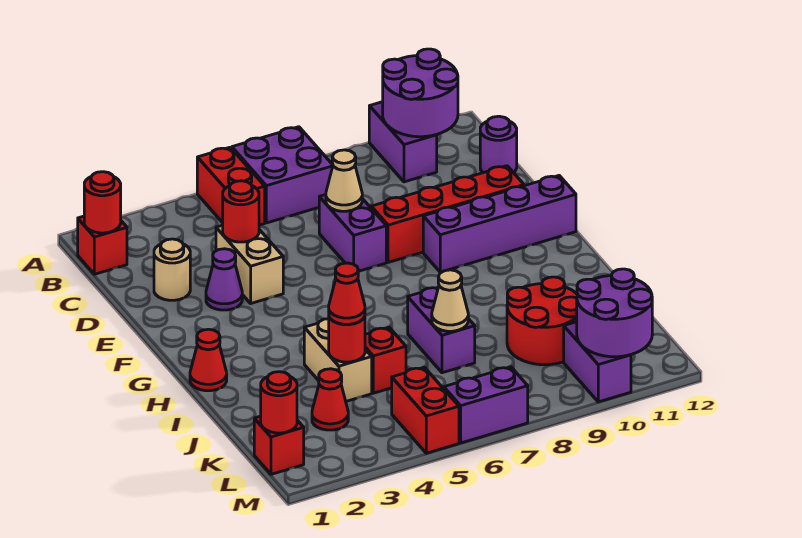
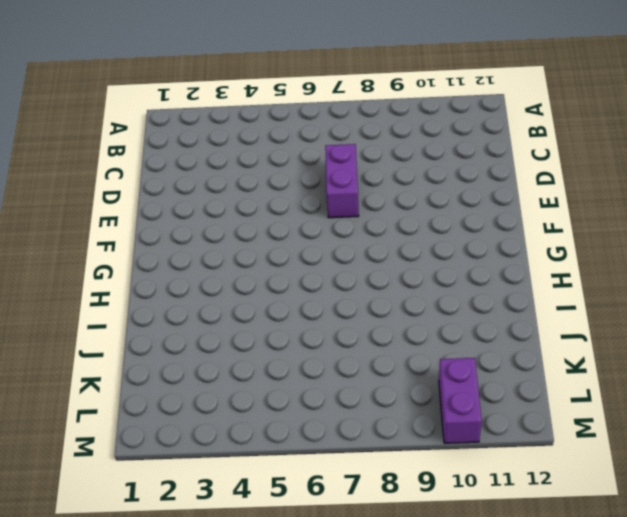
none -> red brick A5:B5 level 1
none -> purple brick A6:B7 level 1
none -> purple brick A10:B10 level 1
none -> red brick B1 level 1

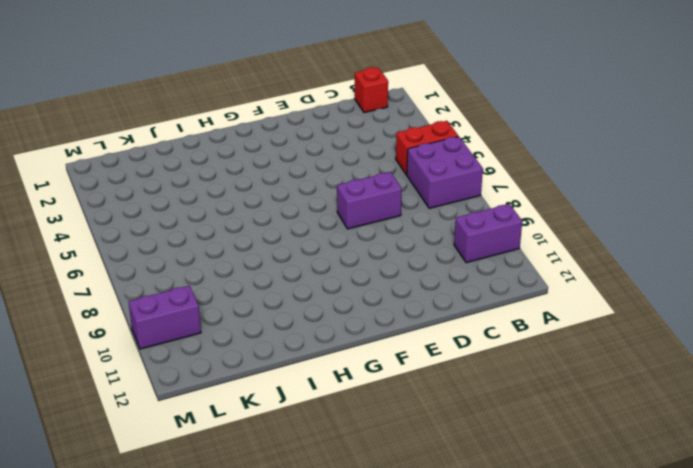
none -> purple round brick C12 level 1
none -> tan round brick D2 level 1
none -> tan brick D4:E4 level 1
none -> purple cone E3 level 1

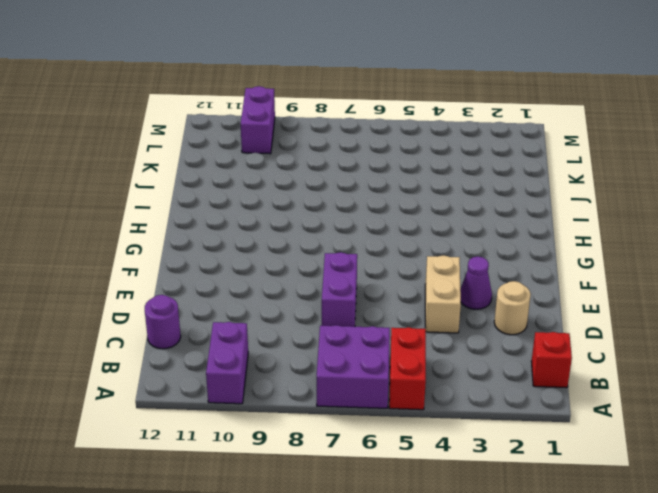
none -> red brick E8:E11 level 1
none -> purple brick F9:F12 level 1
none -> red cone H1 level 1
none -> tan brick I4:J4 level 1

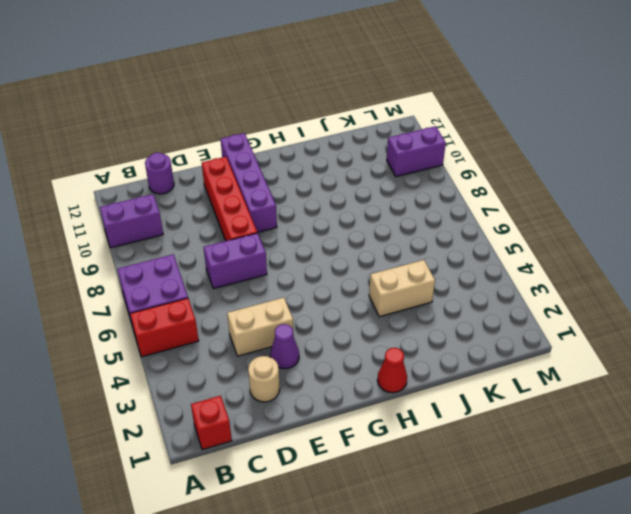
none -> purple brick I7:J7 level 1
none -> red brick J5 level 1
none -> red round brick J9:K10 level 1
none -> red cone K3 level 1

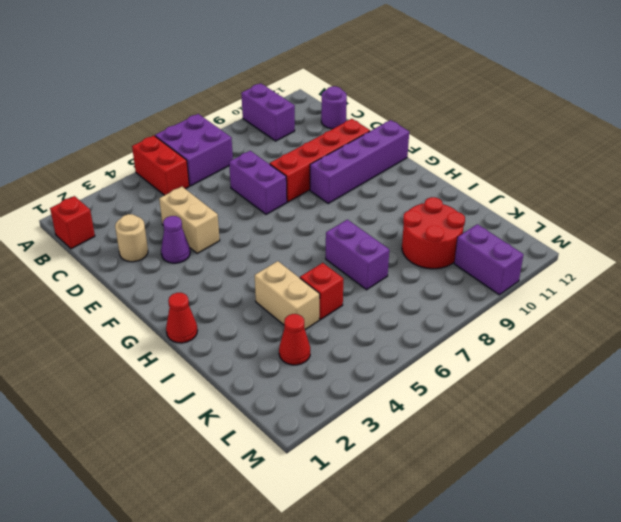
none -> red brick L1 level 1
none -> red brick L5:M5 level 1
none -> purple brick M6:M7 level 1
none -> purple round brick A10:B11 level 2

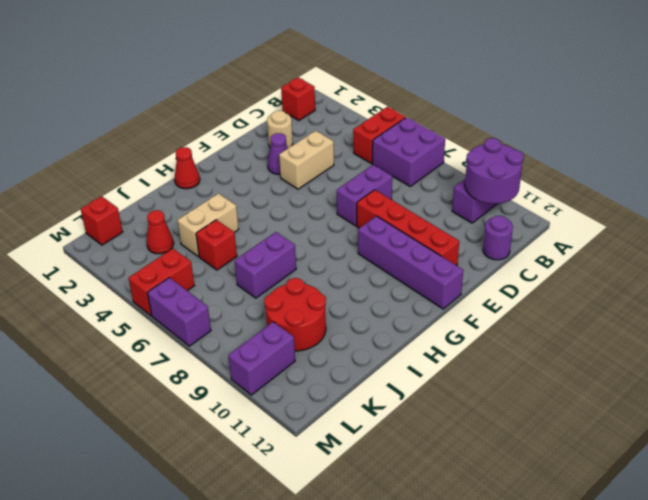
none -> red round brick B1 level 2
none -> red round brick D4 level 2
none -> tan cone D7 level 2
none -> red round brick J4 level 2

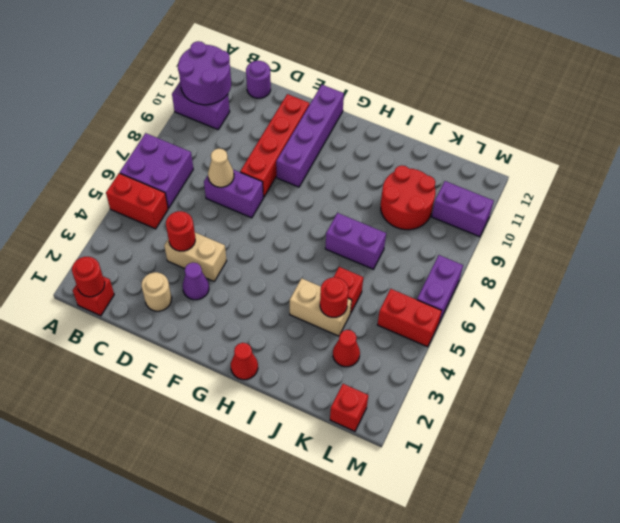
none -> tan cone J7 level 2
none -> red round brick L1 level 2
none -> purple round brick L10:M11 level 2
none -> red cone J4 level 3

